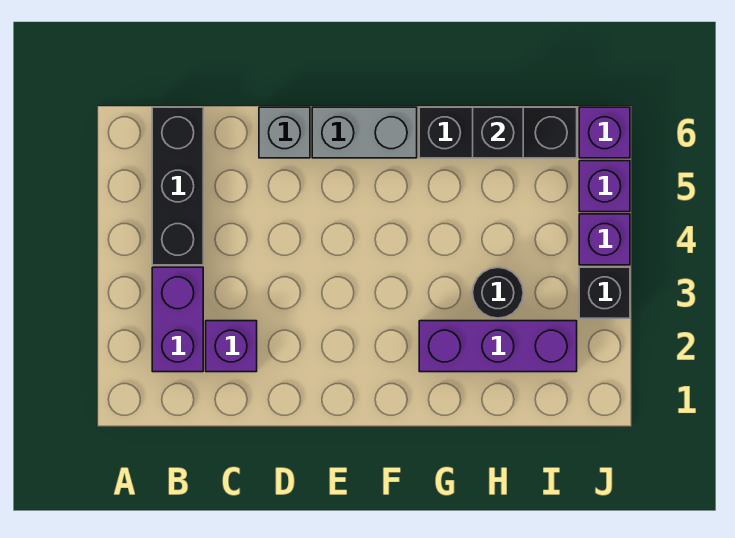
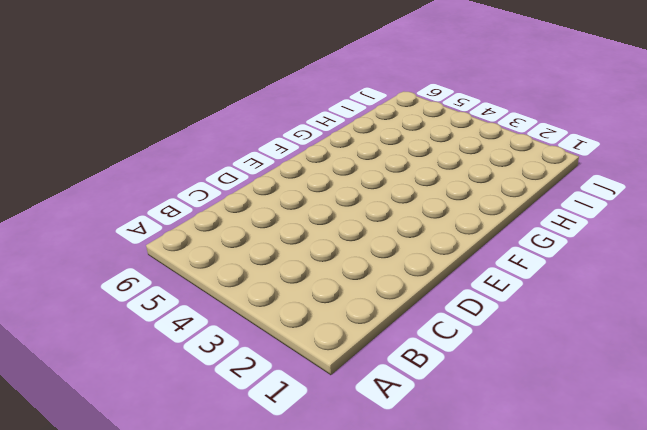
none -> purple brick B2:B3 level 1
none -> black brick B4:B6 level 1
none -> purple brick C2 level 1

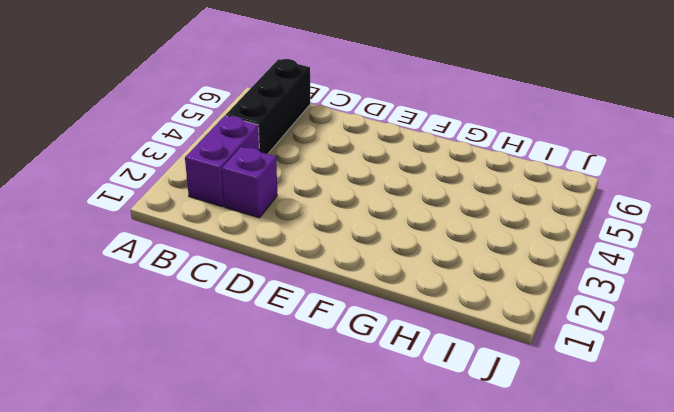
none -> grey brick D6 level 1
none -> grey brick E6:F6 level 1
none -> purple brick G2:I2 level 1

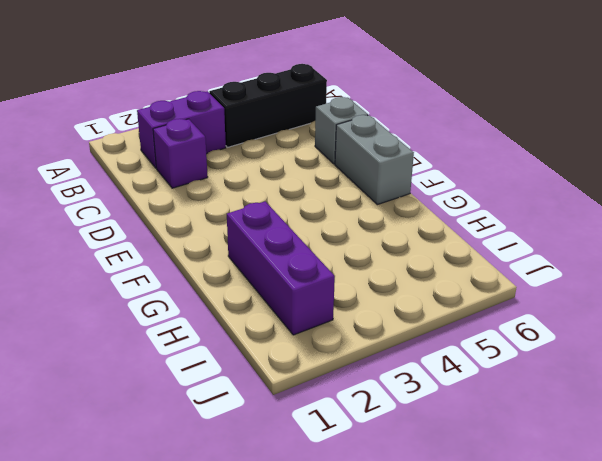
none -> black brick G6:I6 level 1
none -> black round brick H3 level 1
none -> black brick J3 level 1

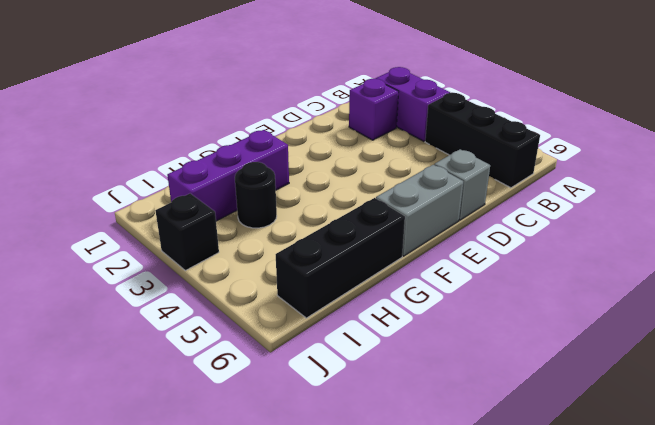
none -> purple brick J4 level 1
none -> purple brick J5 level 1
none -> purple brick J6 level 1

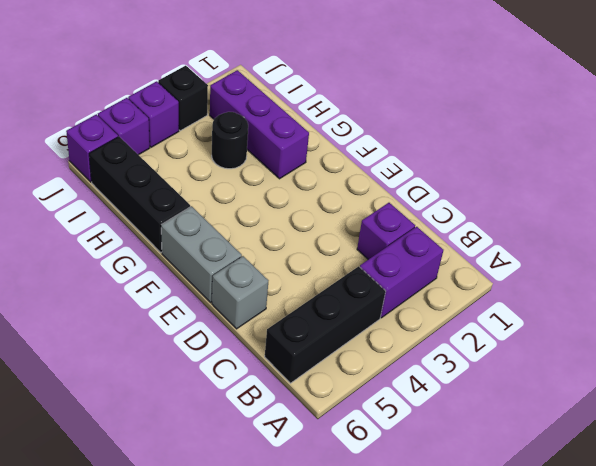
none -> black brick H6 level 2

